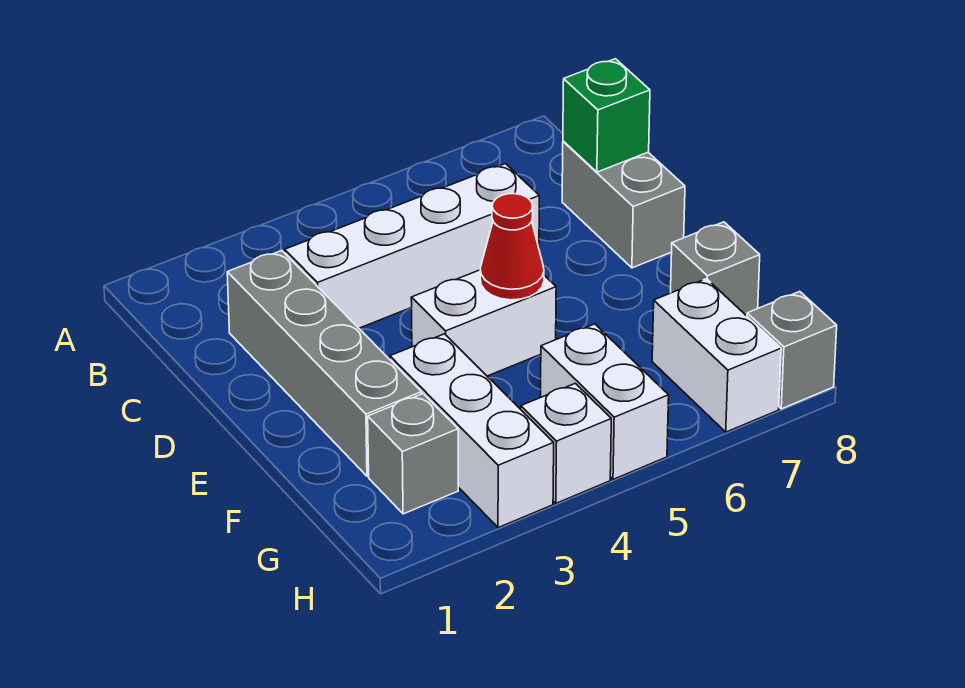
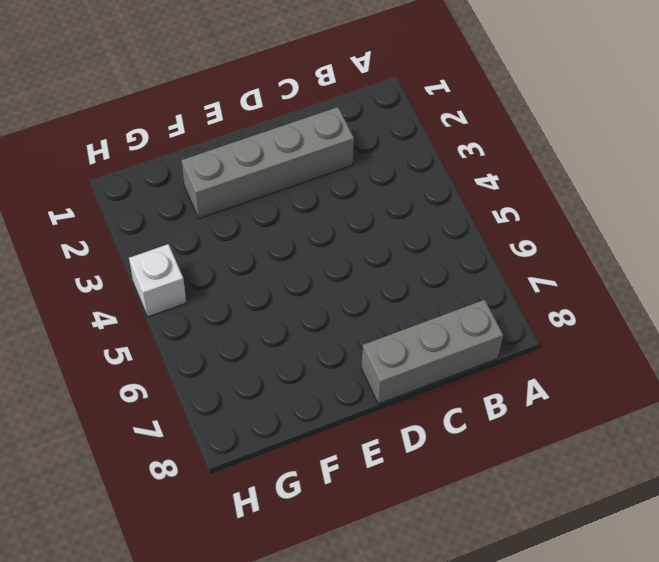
grey brick B8:D8 level 1 -> grey brick C8:D8 level 1
none -> white brick C3:C6 level 1
none -> white brick E4:E5 level 1
none -> white brick F3:H3 level 1

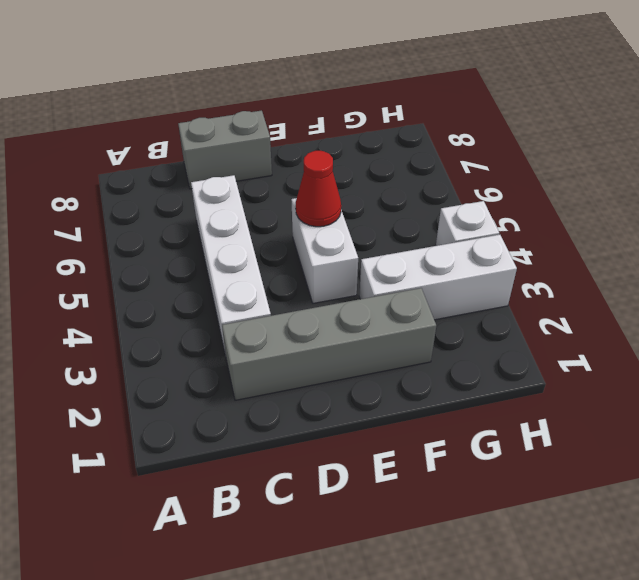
none -> grey brick F8 level 1
none -> grey brick G2 level 1
none -> white brick G5:H5 level 1

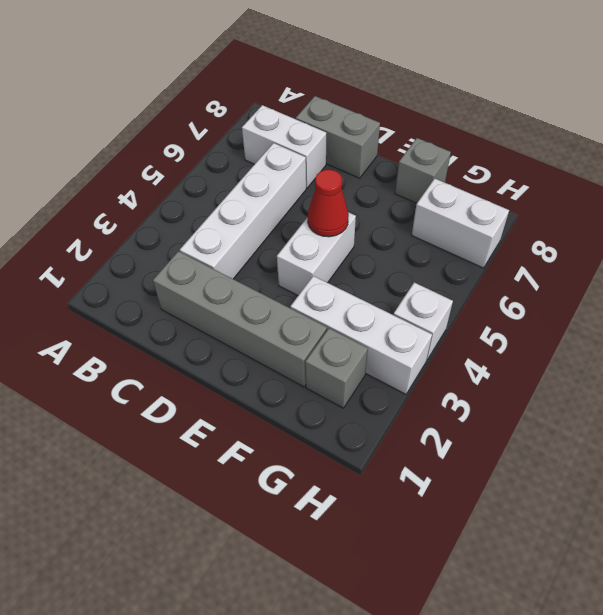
white brick B7:C7 level 1 -> white brick G5:H5 level 1
none -> grey brick H8 level 1
none -> green brick C8 level 2

